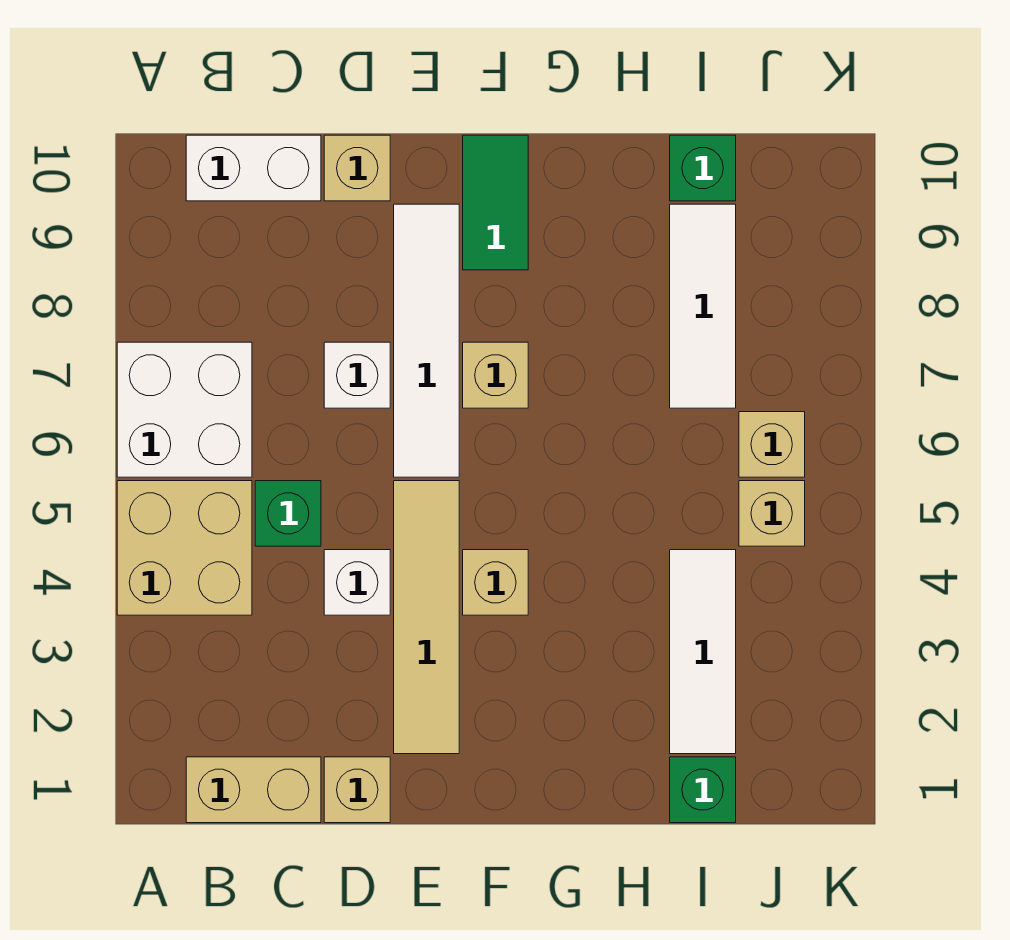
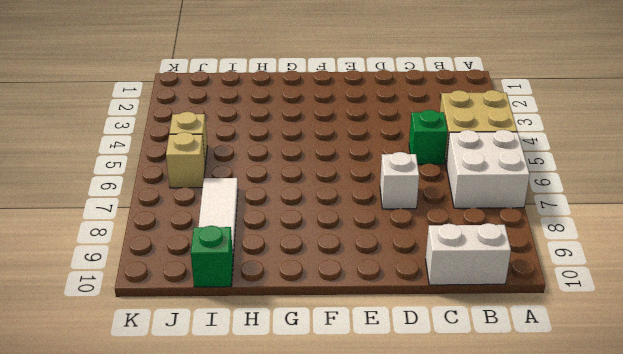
none -> tan brick B1:C1 level 1
none -> tan brick D1 level 1
none -> white brick D4 level 1

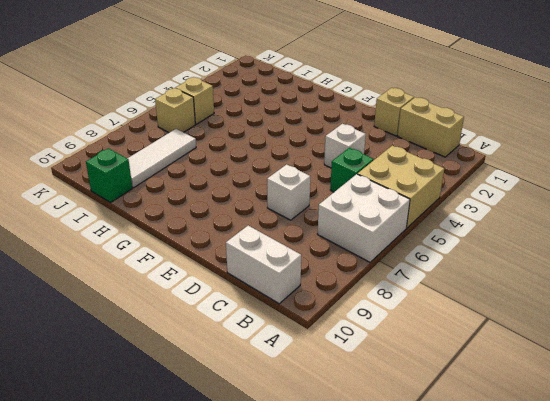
none -> tan brick D10 level 1
none -> tan tile E2:E5 level 1
none -> white tile E6:E9 level 1

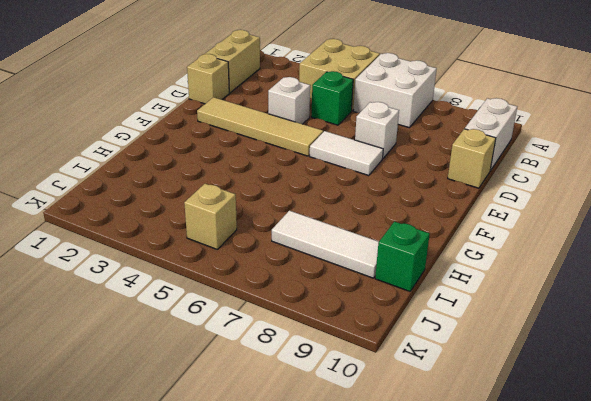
white tile E6:E7 level 1 -> white tile E6:E9 level 1
none -> tan brick F4 level 1
none -> tan brick F7 level 1
none -> green tile F9:F10 level 1

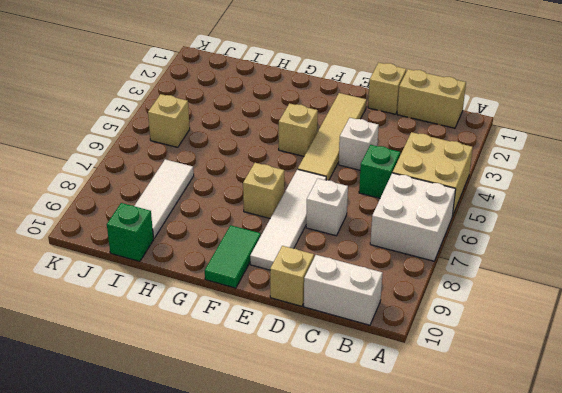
none -> green brick I1 level 1
none -> white tile I2:I4 level 1
none -> tan brick J6 level 1

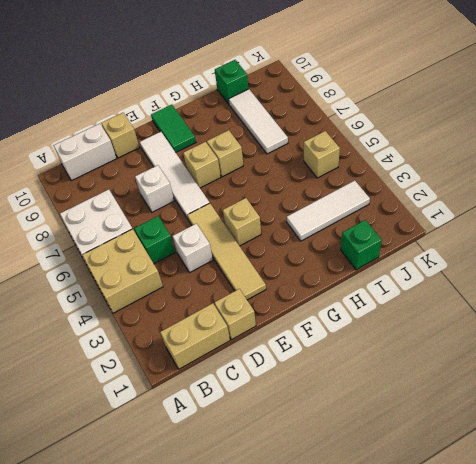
tan brick G7 level 1 -> tan brick J6 level 1
white tile H3:J3 level 1 -> white tile I2:I4 level 1

